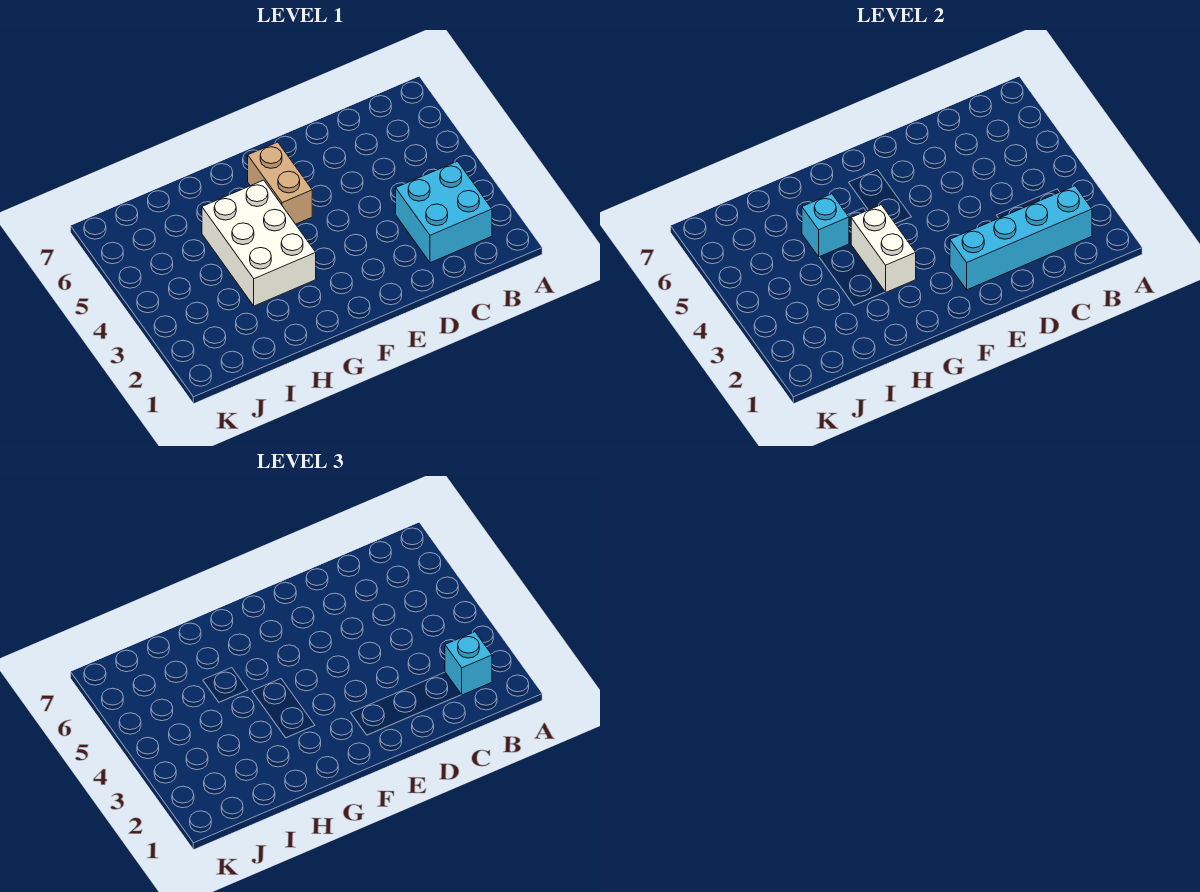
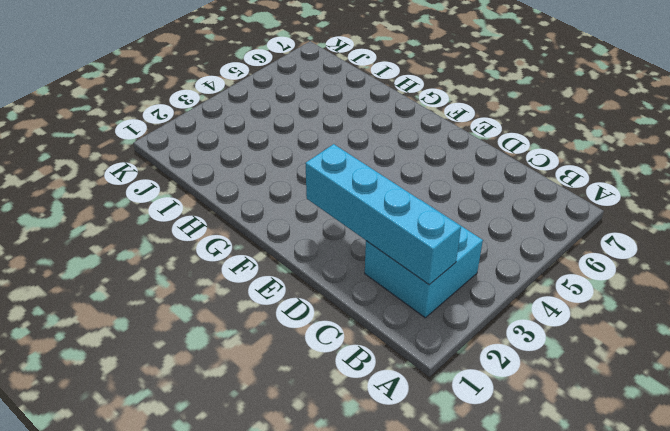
none -> tan brick F5:F6 level 1
none -> white brick G3:H5 level 1

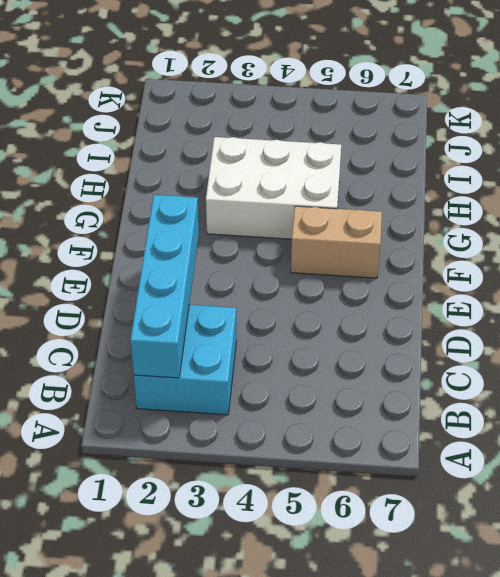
none -> white brick G3:G4 level 2
none -> cyan brick H5 level 2

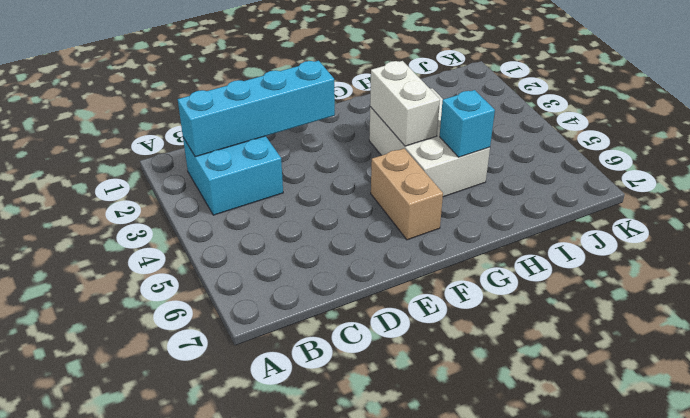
none -> cyan brick B2 level 3

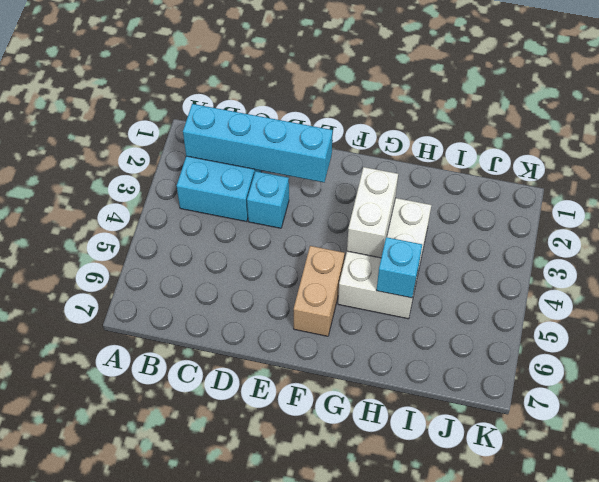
cyan brick D3 level 1 -> cyan brick B2 level 3

